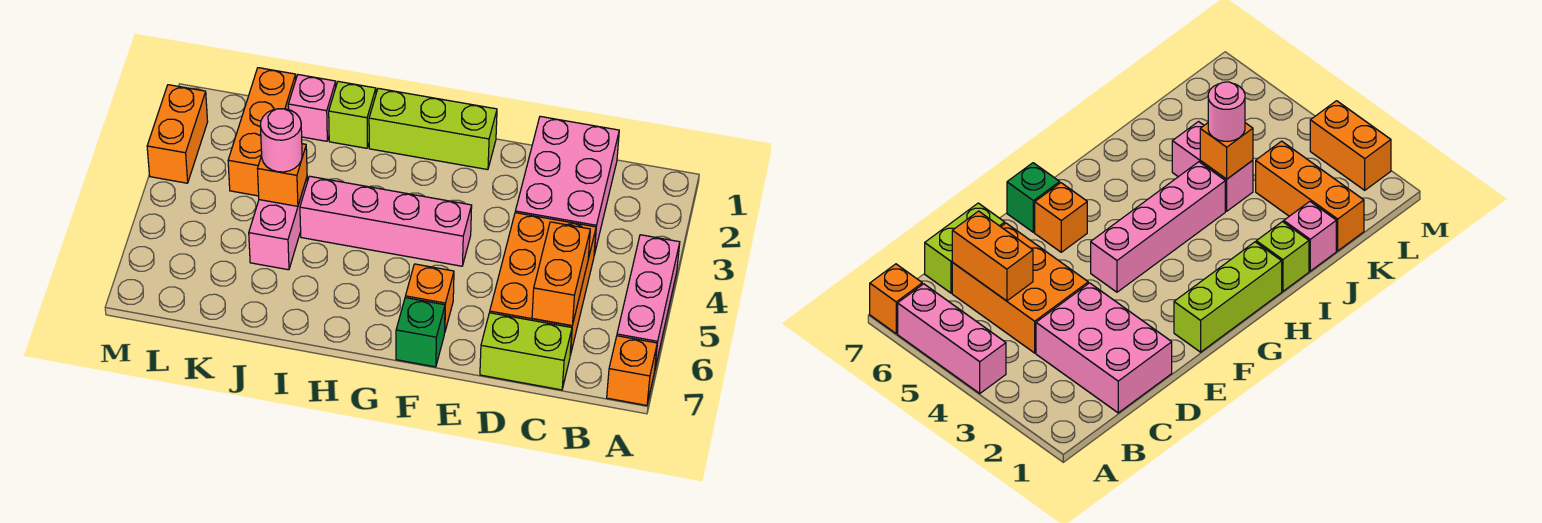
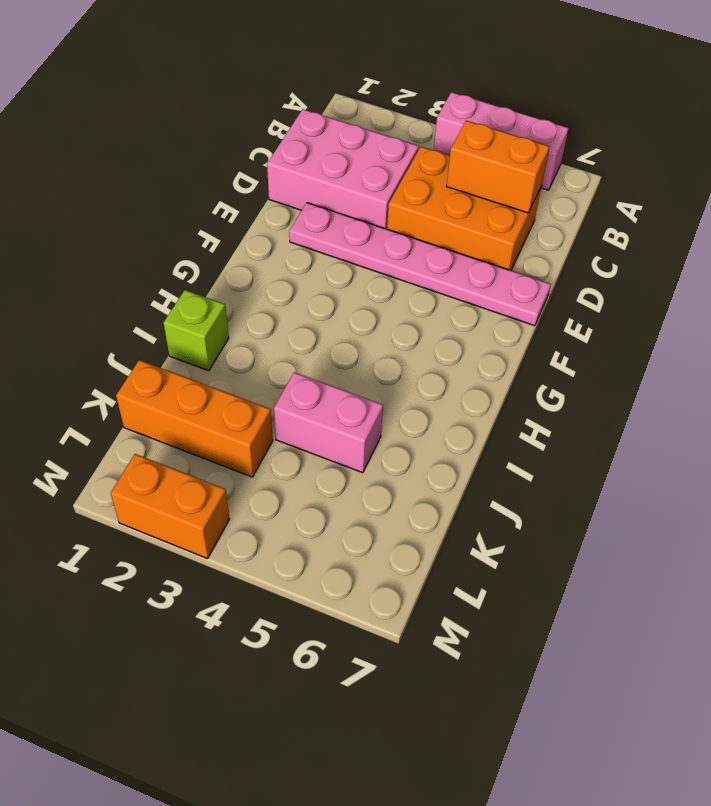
pink plate E2:E7 level 1 -> none
none -> orange brick A7 level 1
none -> lime brick C7:D7 level 1
none -> lime brick F1:H1 level 1

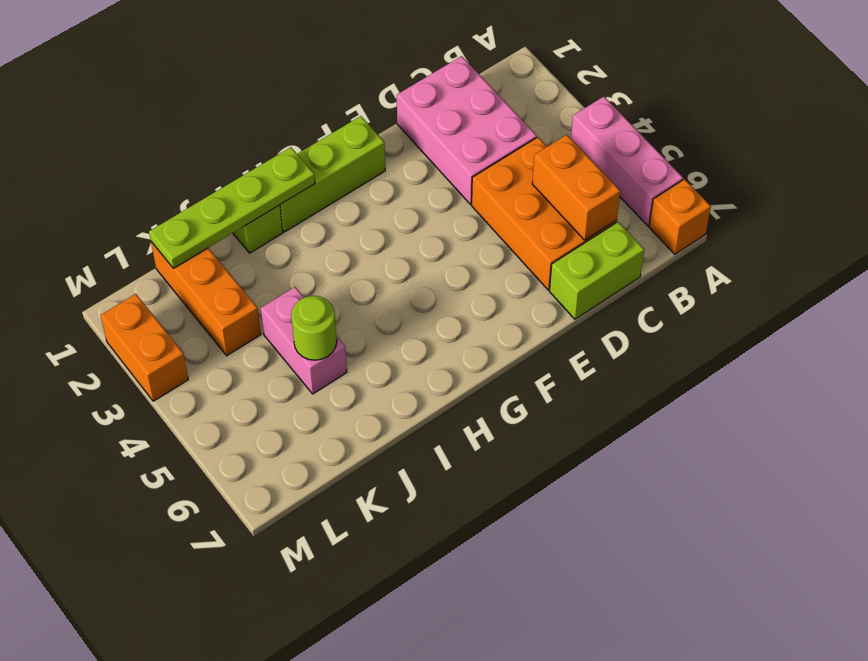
lime plate H1:K1 level 2 -> none
lime round brick J5 level 2 -> none
none -> pink brick F4:I4 level 1
none -> orange brick F6 level 1
none -> green brick F7 level 1

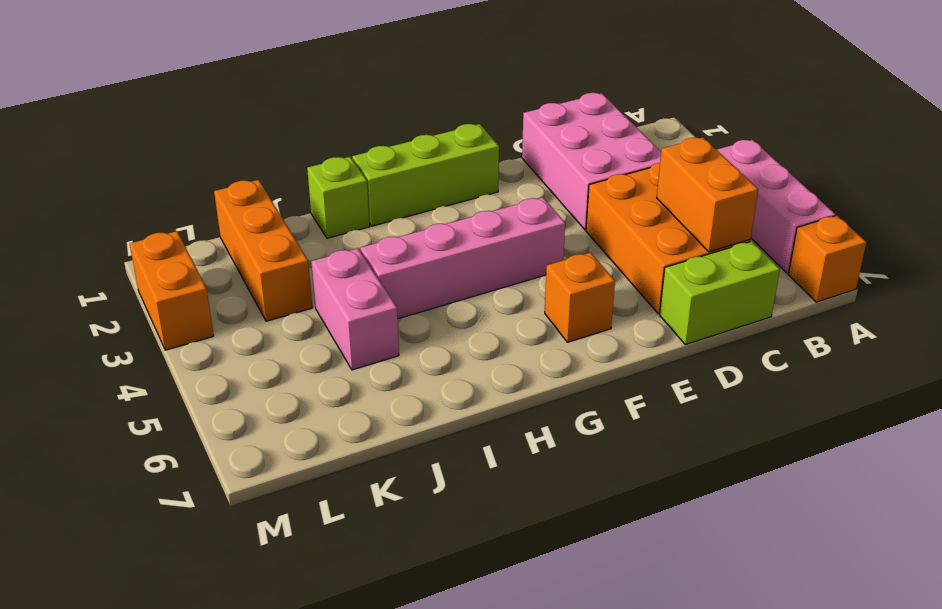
none -> green brick F7 level 1
none -> pink brick J1 level 1
none -> orange brick J4 level 2

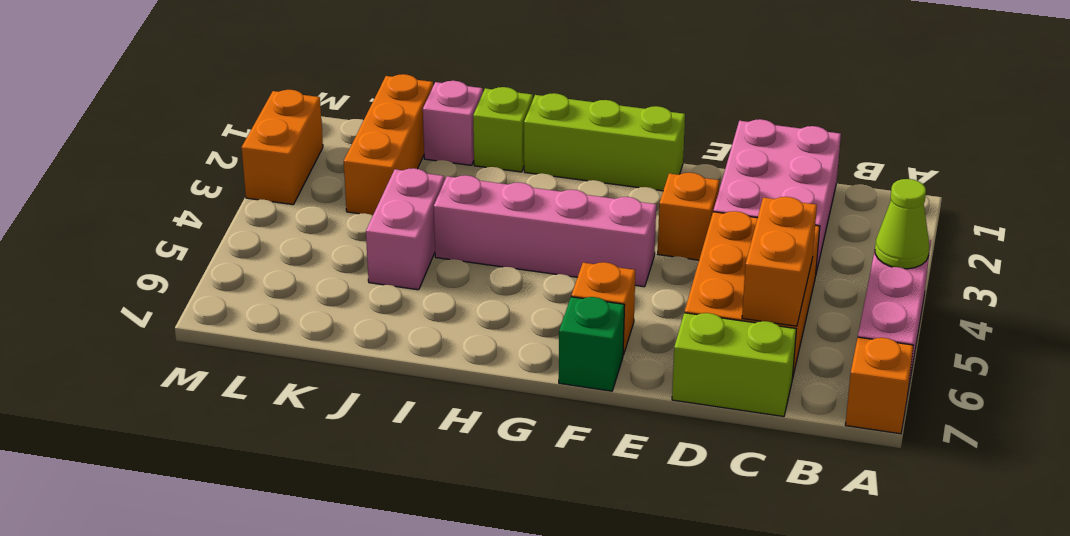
lime cone A4 level 2 -> none
orange brick E3 level 1 -> orange brick J4 level 2
none -> pink round brick J4 level 3

